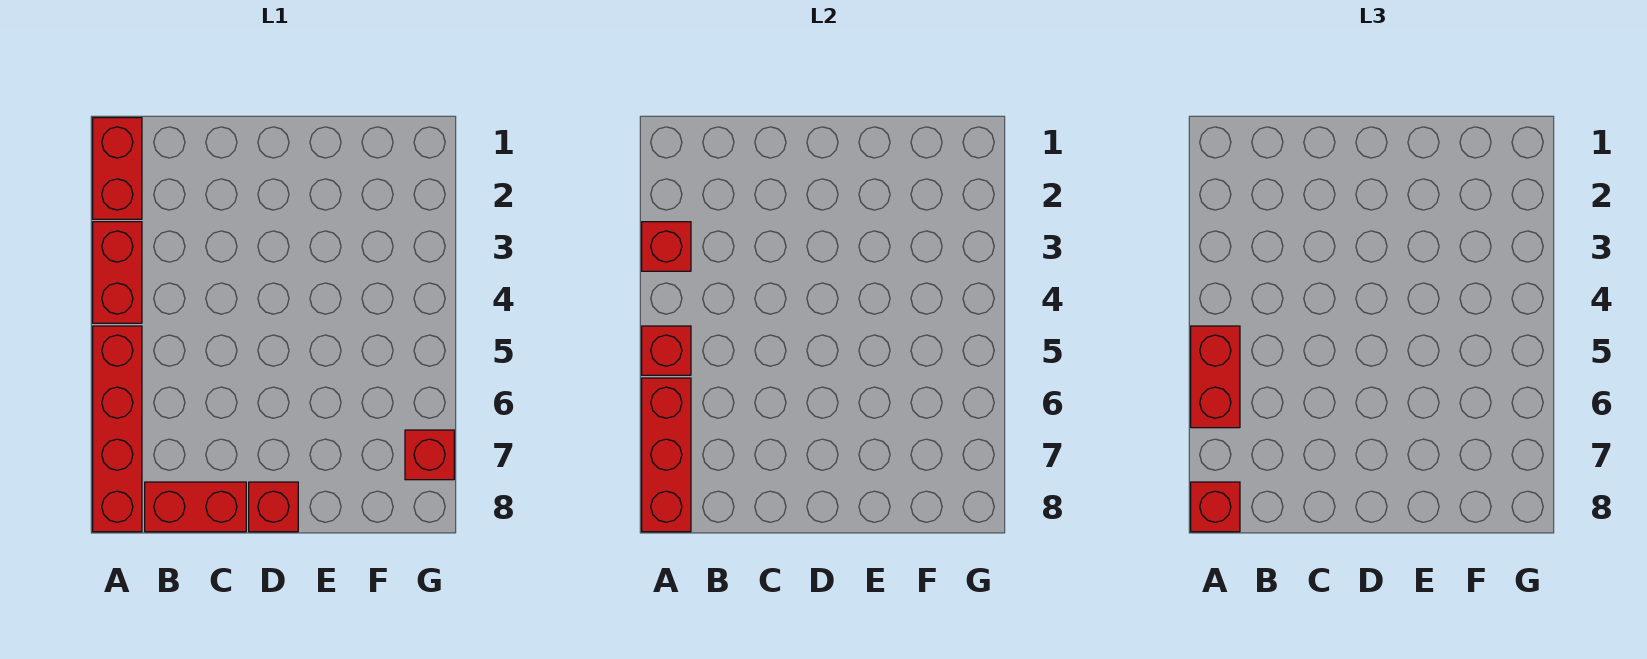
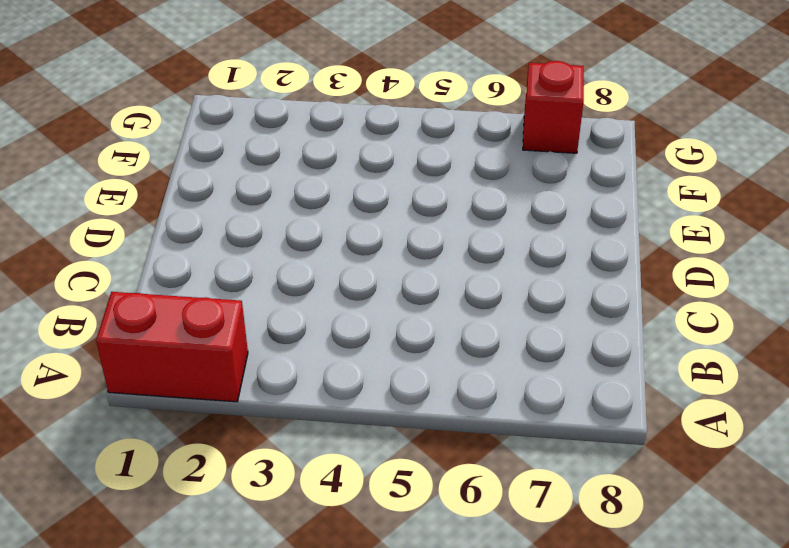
none -> red brick A3:A4 level 1
none -> red brick A5:A8 level 1

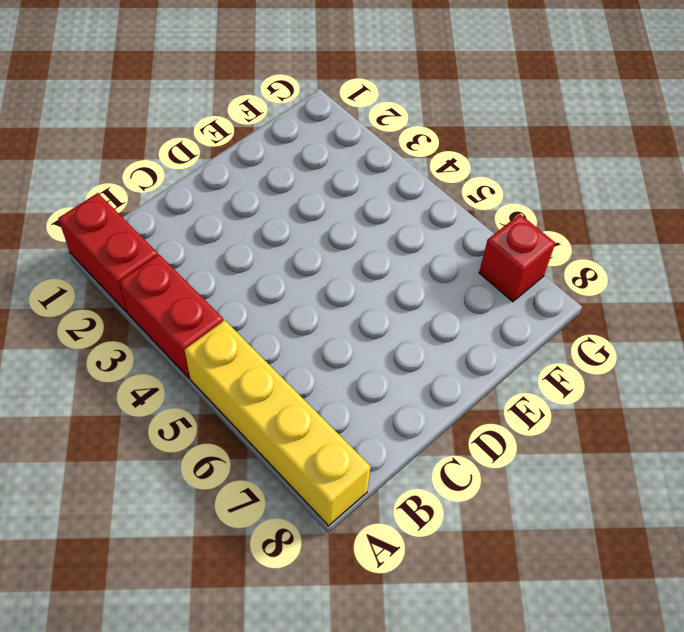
yellow brick A5:A8 level 1 -> red brick A5:A8 level 1
none -> red brick B8:C8 level 1
none -> red brick D8 level 1

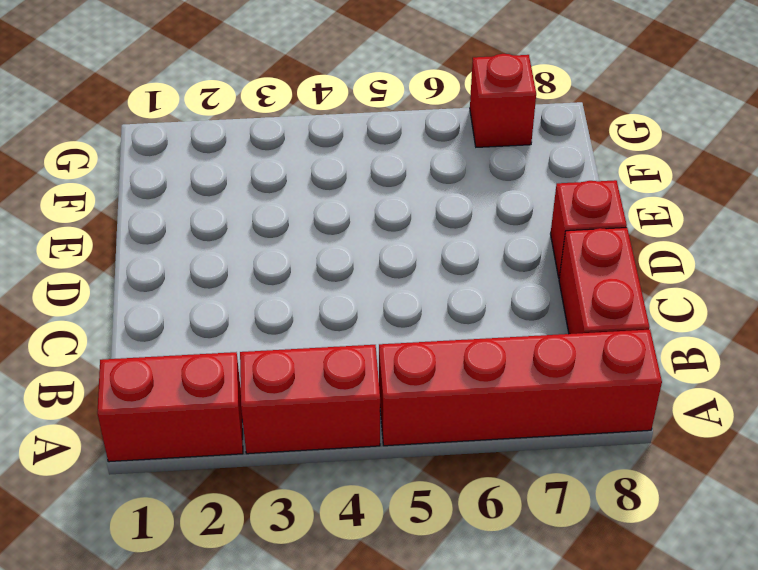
none -> red brick A3 level 2
none -> red brick A5 level 2

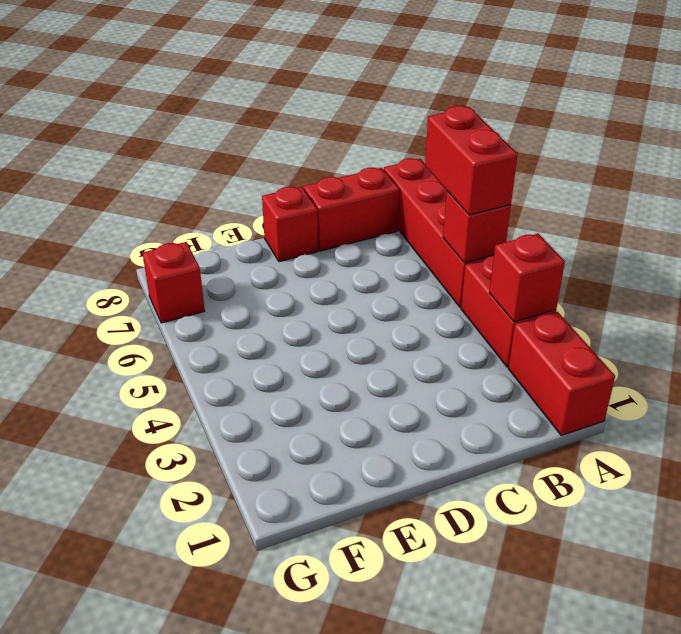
none -> red brick A6:A8 level 2
none -> red brick A8 level 3

